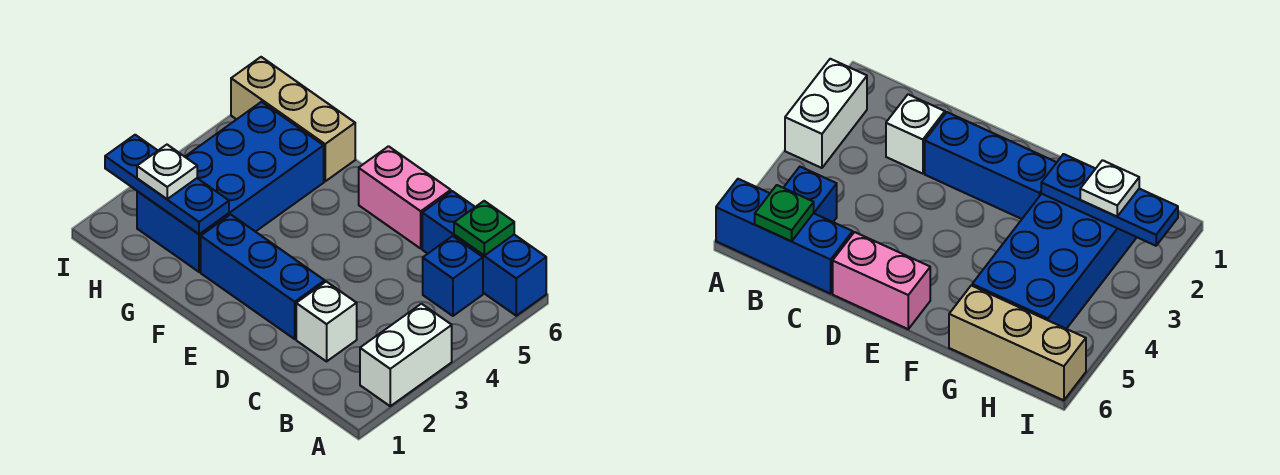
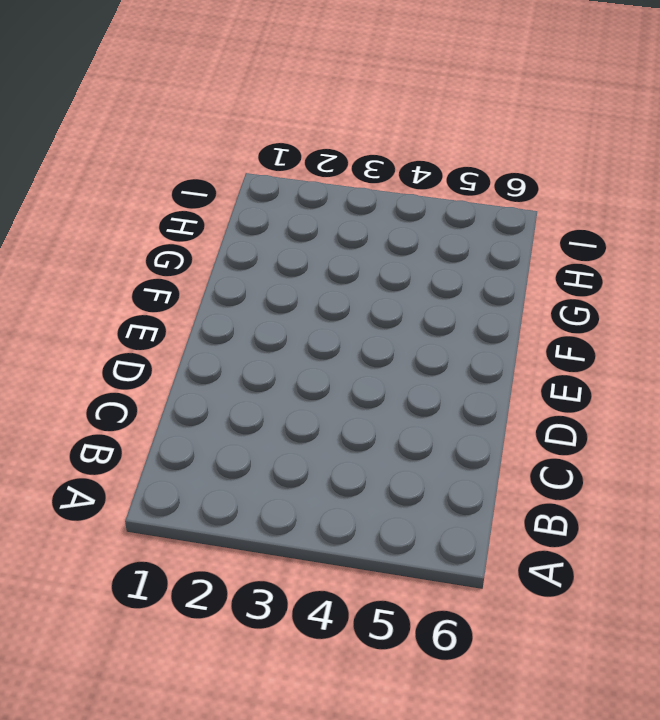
none -> white brick A2:A3 level 1
none -> blue brick A6:C6 level 1

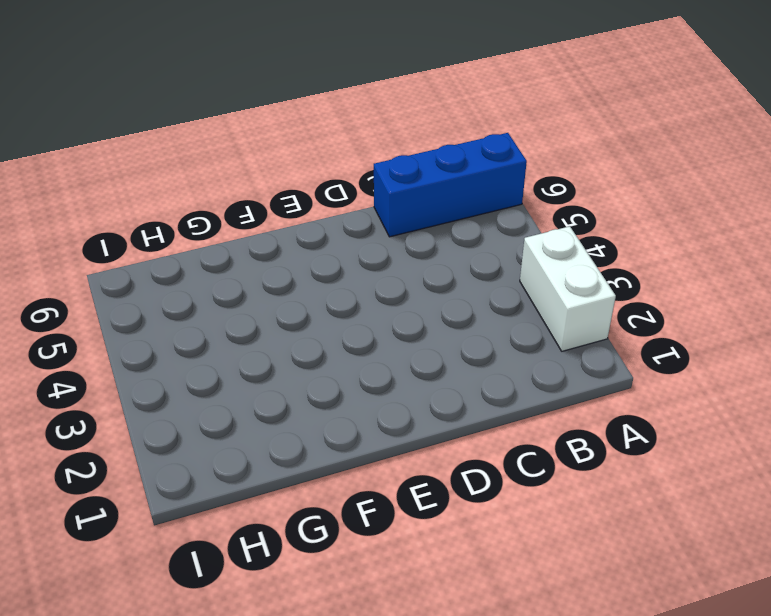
none -> blue brick B5 level 1
none -> white brick C2 level 1

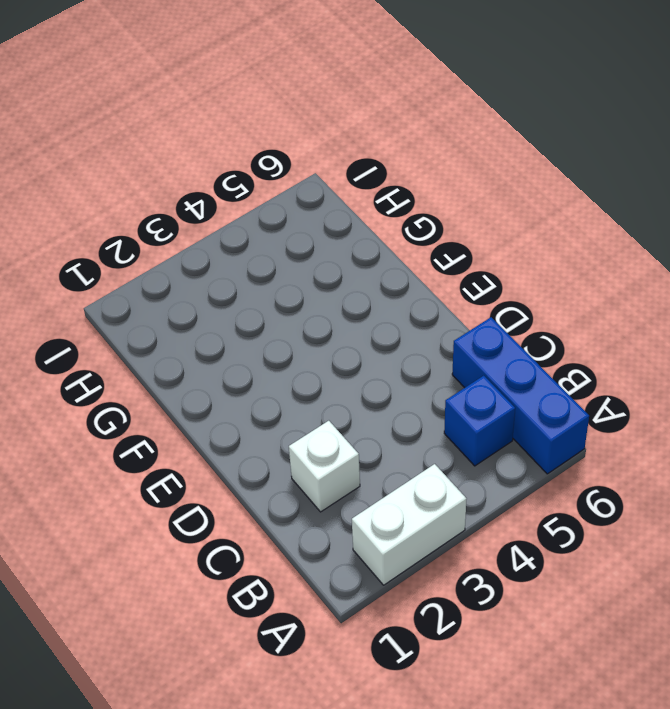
none -> blue brick D2:F2 level 1
none -> pink brick D6:E6 level 1

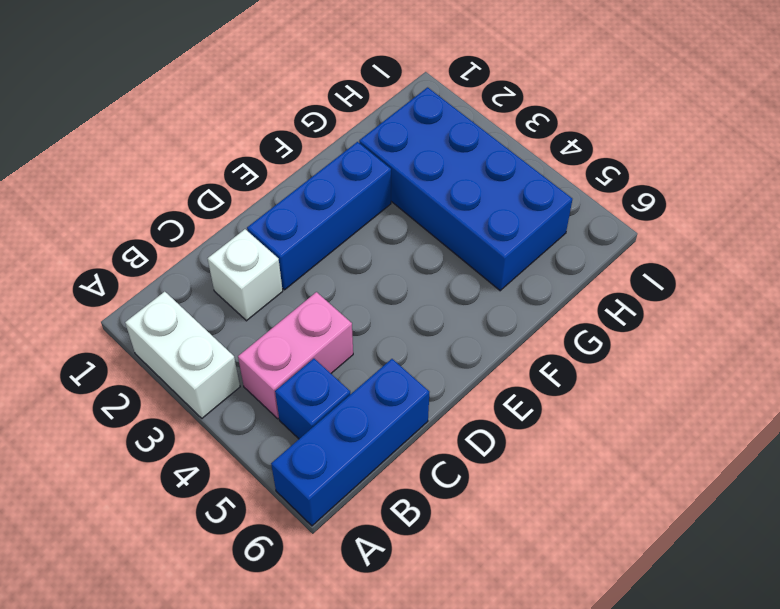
pink brick B4:C4 level 1 -> pink brick D6:E6 level 1
none -> tan brick G6:I6 level 1
none -> green plate B6 level 2

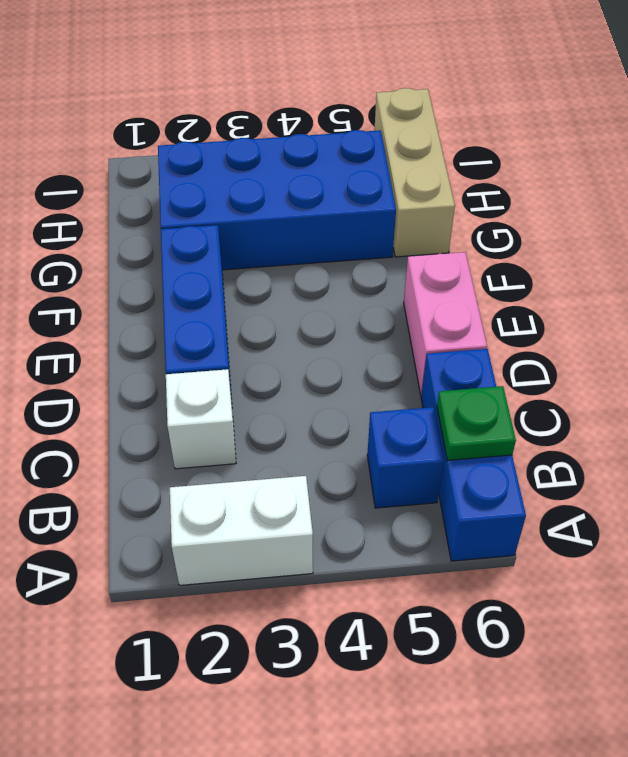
none -> blue plate G2:I2 level 2
none -> white plate H2 level 3

